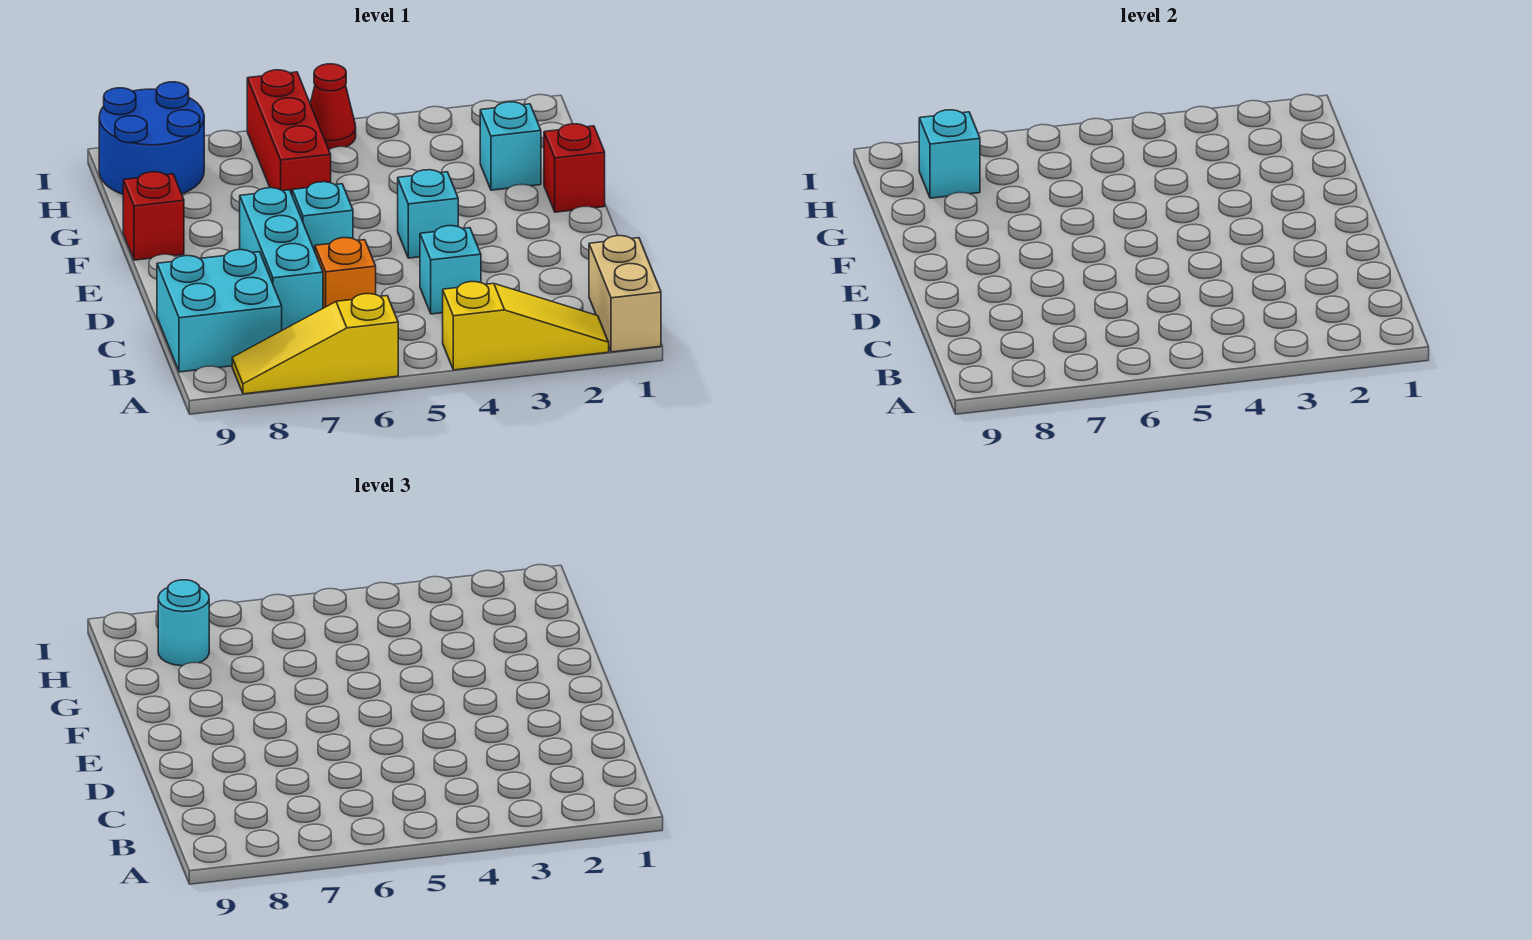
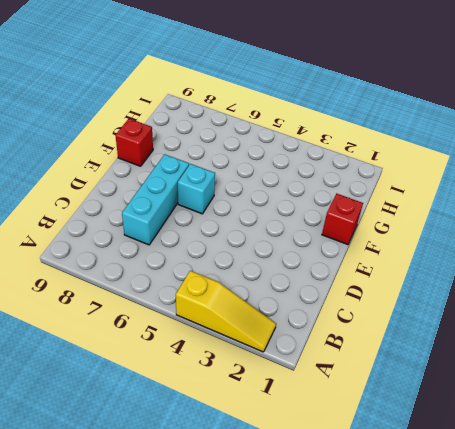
none -> tan brick A1:B1 level 1
none -> yellow slope A6:A8 level 1 top 6
none -> cyan brick B8:C9 level 1

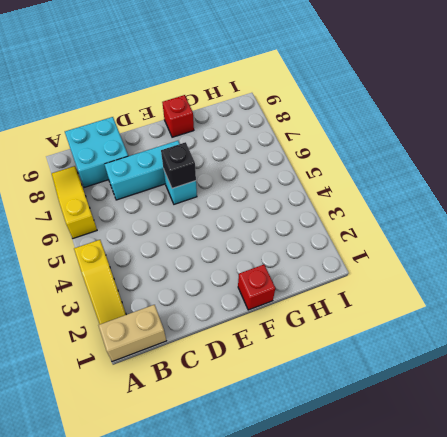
black brick E6 level 2 -> none
none -> cyan brick C4 level 1
none -> orange brick C6 level 1
none -> cyan brick E4 level 1

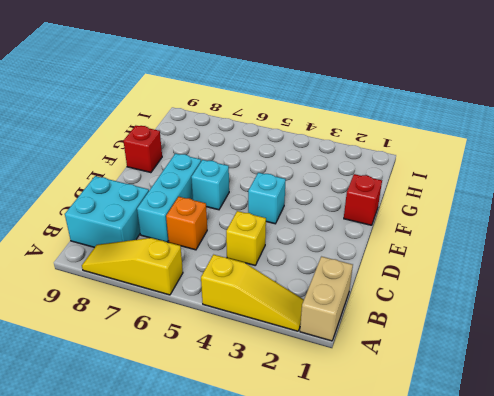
yellow brick C4 level 1 -> cyan brick C4 level 1
none -> cyan brick G2 level 1
none -> red brick G6:I6 level 1
none -> blue round brick H8:I9 level 1

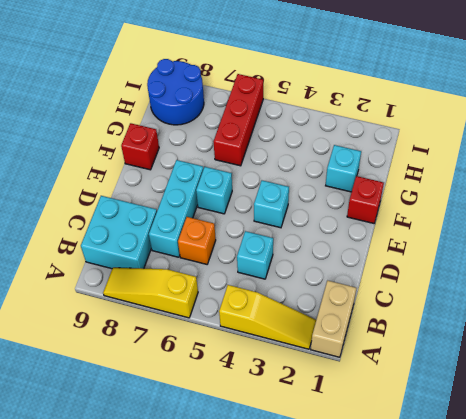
none -> red cone I5 level 1
none -> cyan brick H8 level 2
none -> cyan round brick H8 level 3

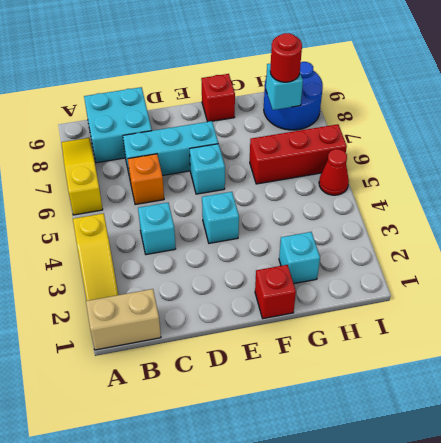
red round brick H8 level 3 -> cyan round brick H8 level 3

